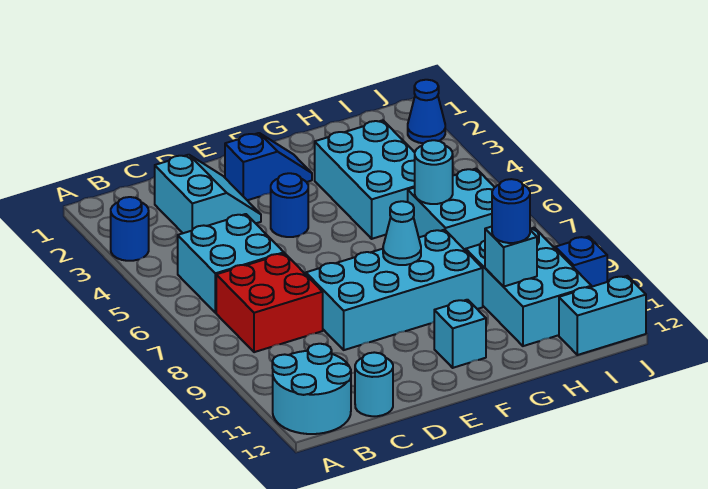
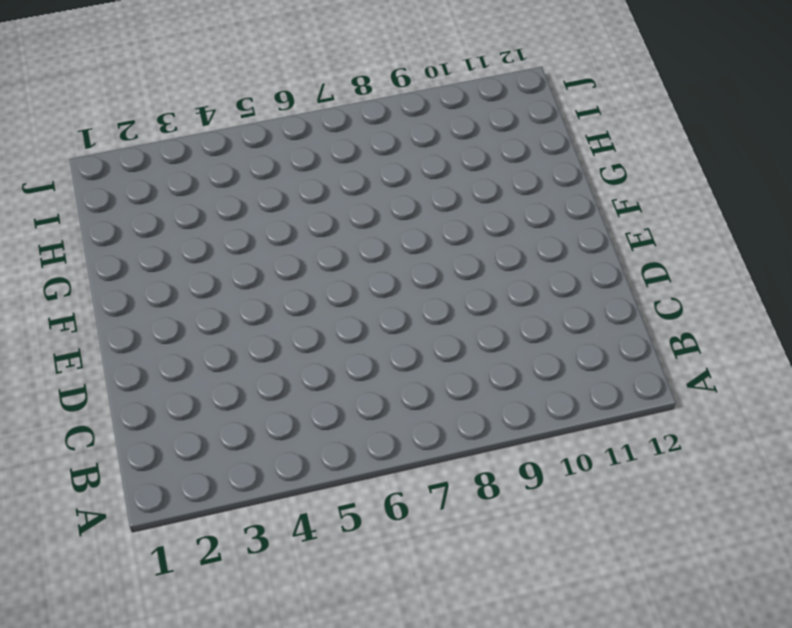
none -> blue round brick A3 level 1
none -> cyan round brick A11:B12 level 1
none -> cyan brick B5:C6 level 1

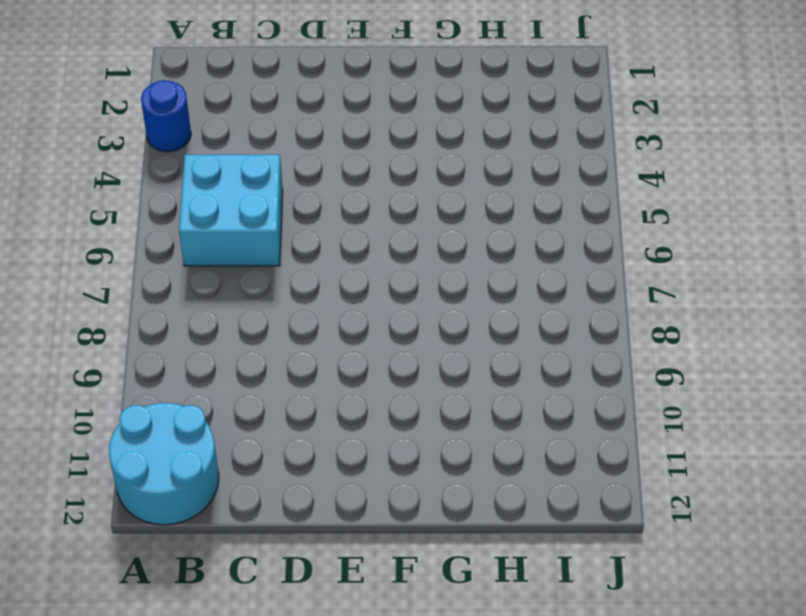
none -> red brick B7:C8 level 1
none -> cyan slope C2:D3 level 1 top C
none -> cyan round brick C12 level 1

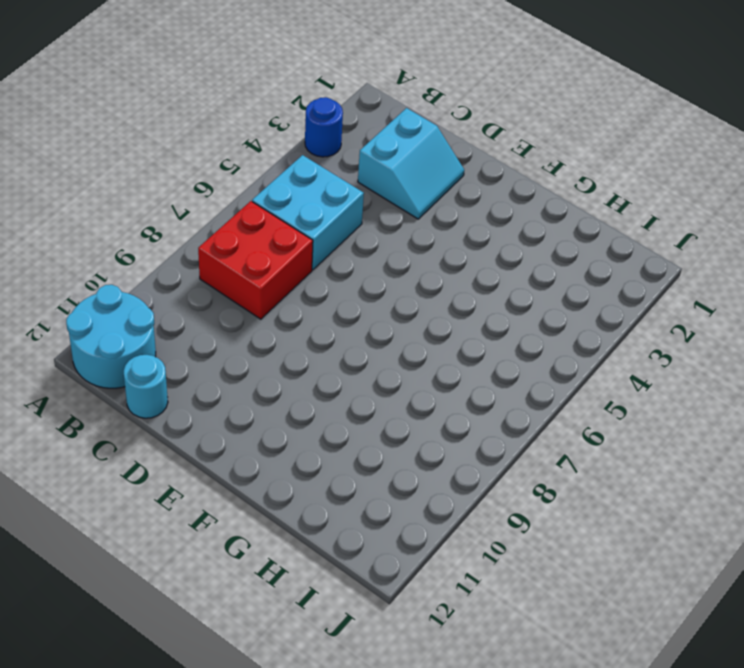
none -> cyan brick D8:G9 level 1
none -> blue slope E2:F2 level 1 top E
none -> blue round brick E4 level 1

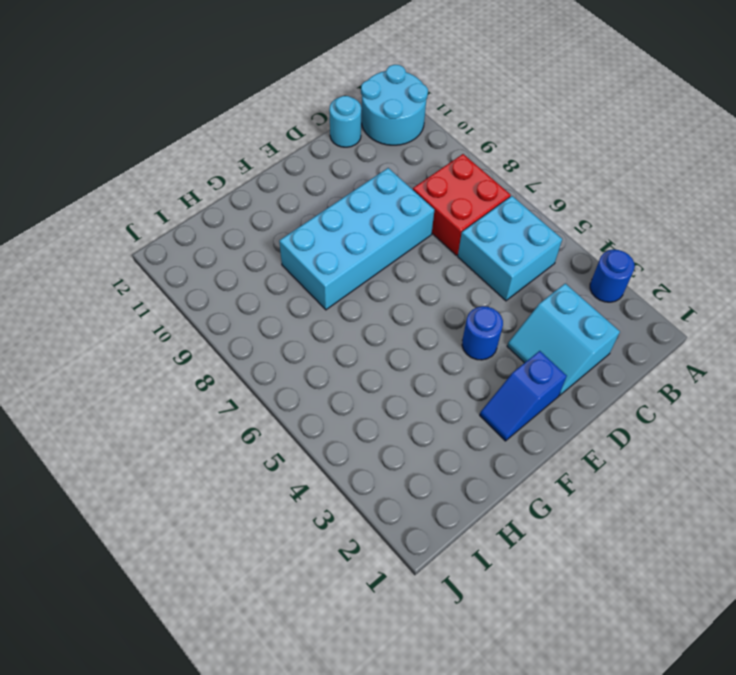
none -> cyan brick F11 level 1
none -> cyan brick G3:H5 level 1
none -> cyan brick H6:I7 level 1

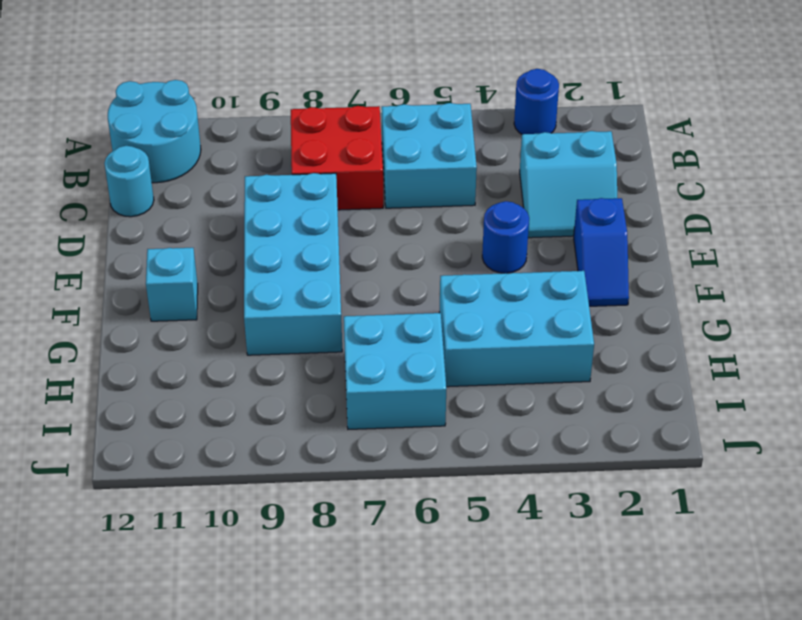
none -> cyan brick H9:I11 level 1
none -> cyan brick I12:J12 level 1
none -> blue cone J2 level 1

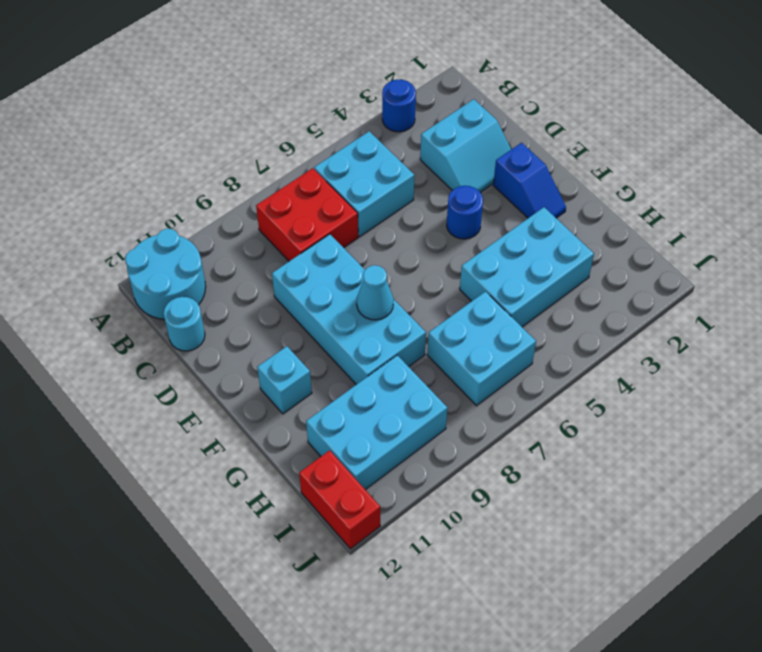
red brick I12:J12 level 1 -> cyan brick I12:J12 level 1
none -> blue cone J2 level 1
none -> blue brick J10 level 1
none -> cyan round brick H6 level 2

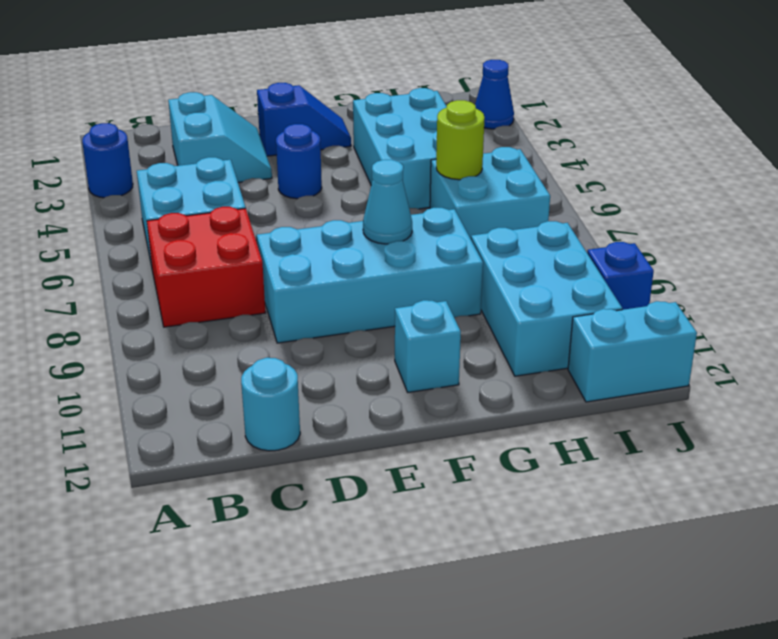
lime round brick H6 level 2 -> cyan round brick H6 level 2
none -> cyan round brick A11:B12 level 1
none -> cyan brick H10 level 2
none -> blue round brick H10 level 3

